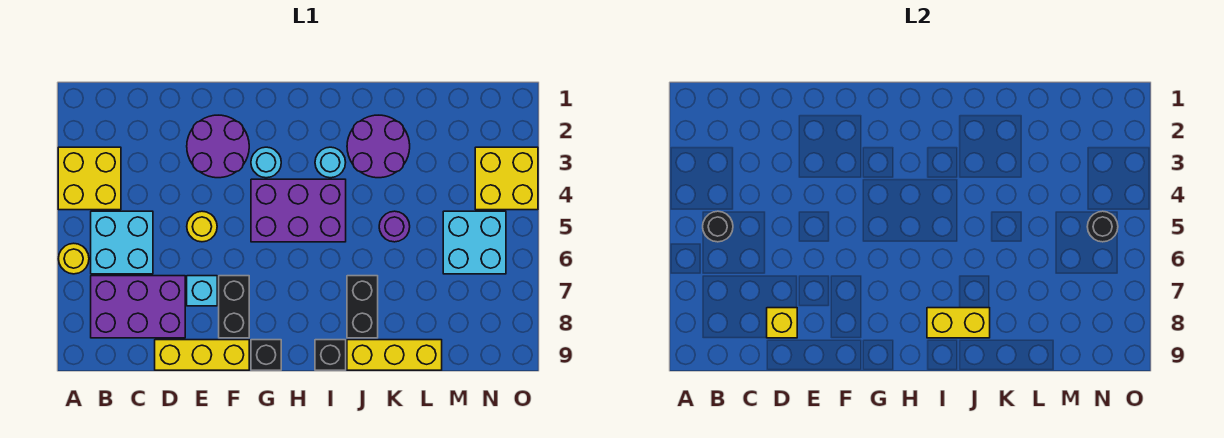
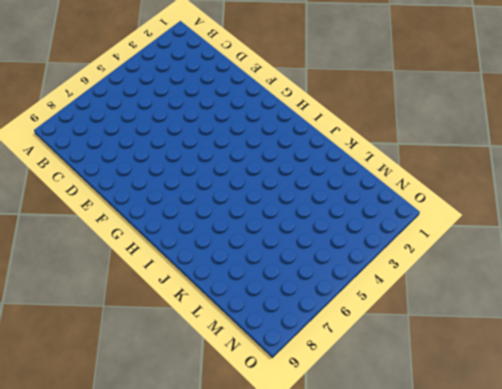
none -> yellow brick A3:B4 level 1
none -> yellow round brick A6 level 1
none -> cyan brick B5:C6 level 1

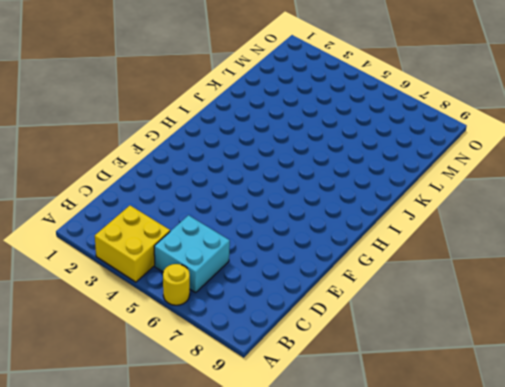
none -> purple brick B7:D8 level 1
none -> yellow brick D9:F9 level 1
none -> purple round brick E2:F3 level 1

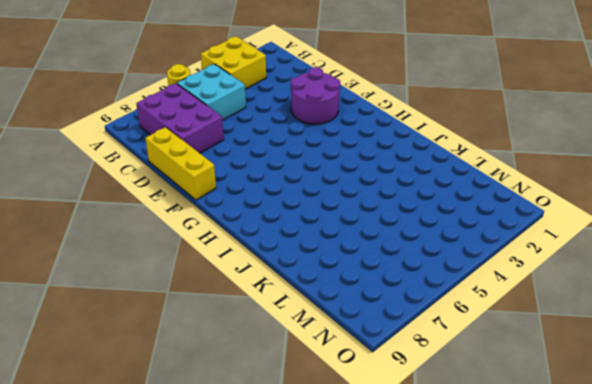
none -> yellow round brick E5 level 1
none -> cyan brick E7 level 1
none -> black brick F7:F8 level 1

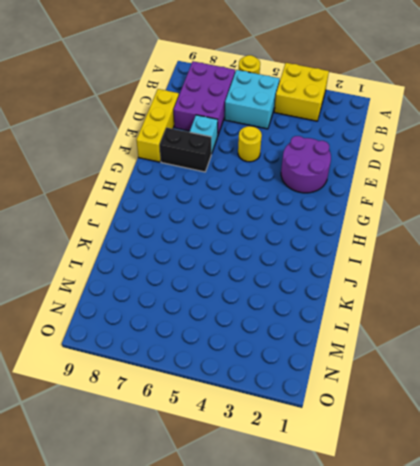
none -> cyan round brick G3 level 1
none -> purple brick G4:I5 level 1
none -> black brick G9 level 1

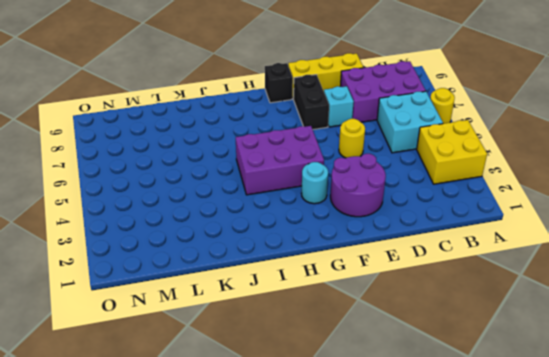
none -> cyan round brick I3 level 1
none -> black brick I9 level 1
none -> purple round brick J2:K3 level 1

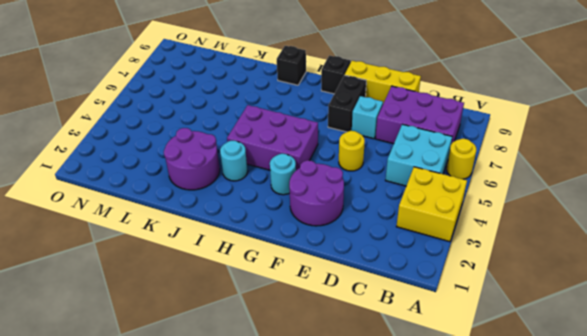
none -> black brick J7:J8 level 1
none -> yellow brick J9:L9 level 1
none -> purple round brick K5 level 1

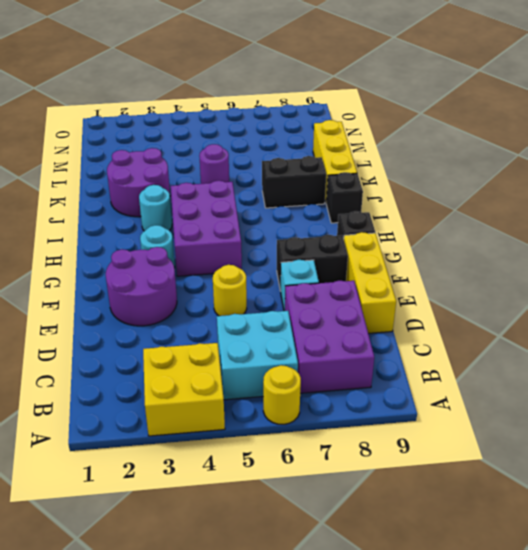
none -> cyan brick M5:N6 level 1
none -> yellow brick N3:O4 level 1
none -> black round brick B5 level 2

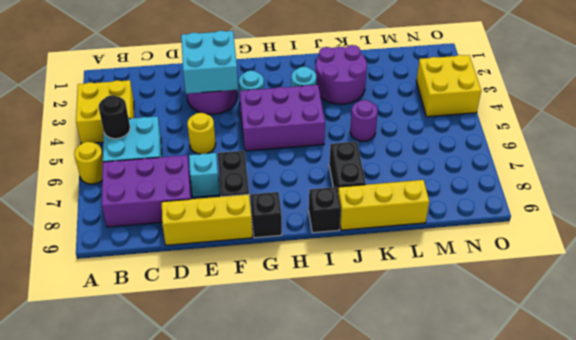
cyan brick E2:F3 level 2 -> cyan brick M5:N6 level 1
none -> yellow brick D8 level 2
none -> yellow brick I8:J8 level 2
none -> black round brick N5 level 2

